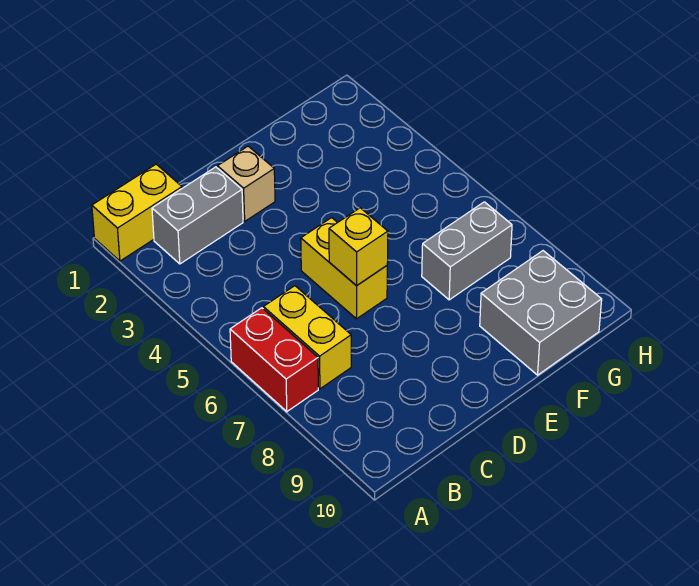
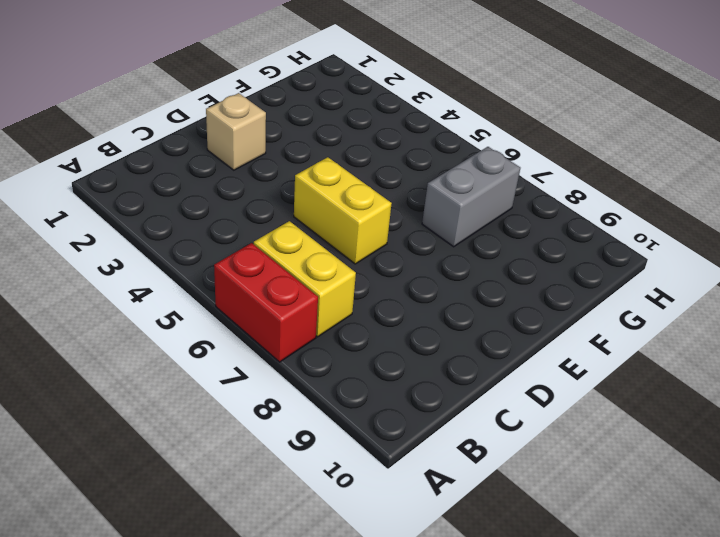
none -> yellow brick A1:B1 level 1
none -> grey brick B2:C2 level 1

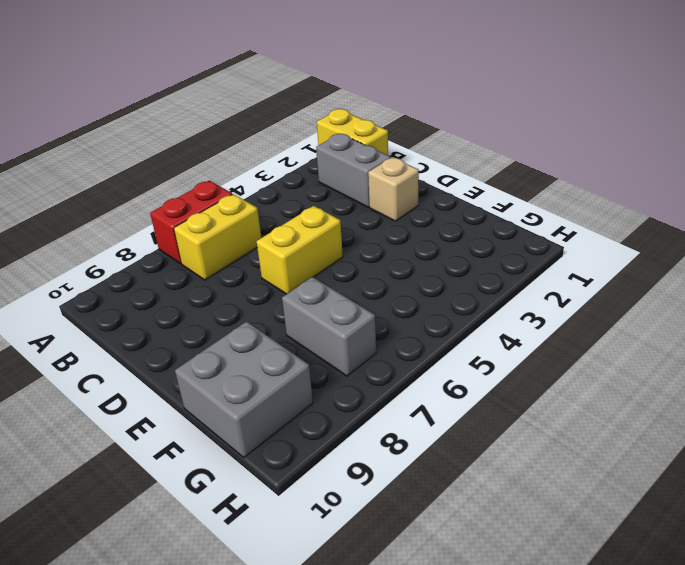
none -> yellow brick D6 level 2

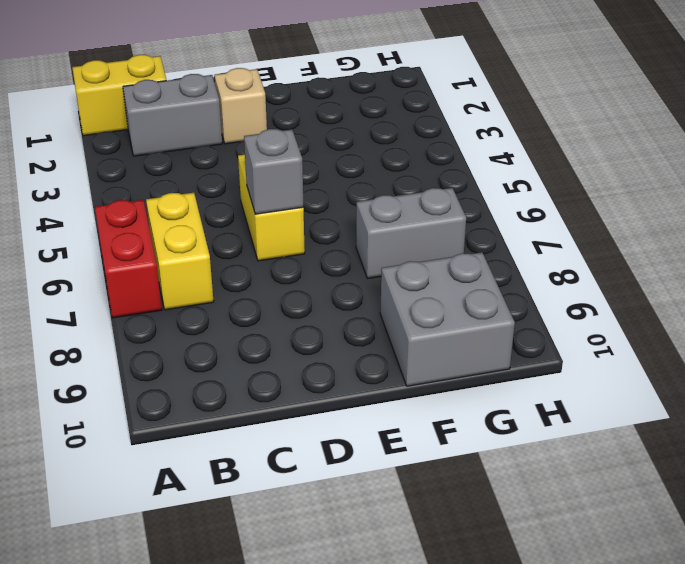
grey brick D6 level 2 -> yellow brick D6 level 2

